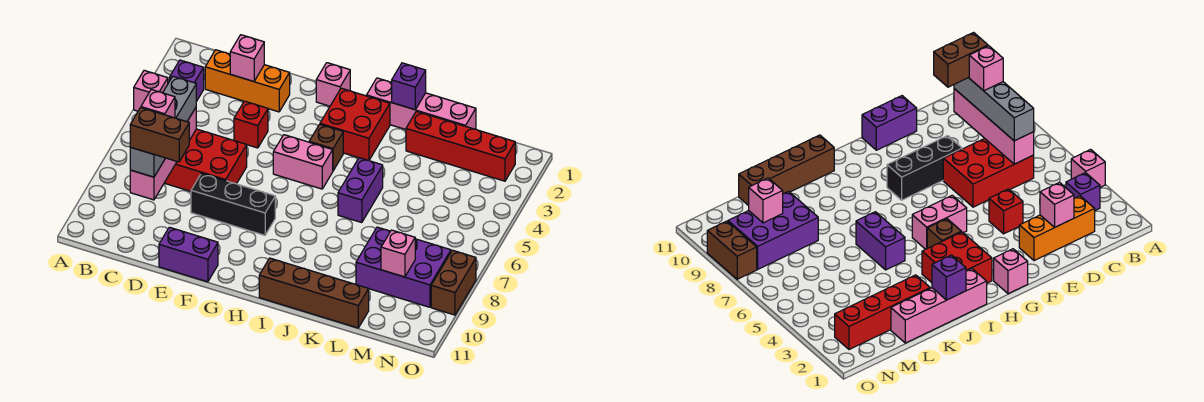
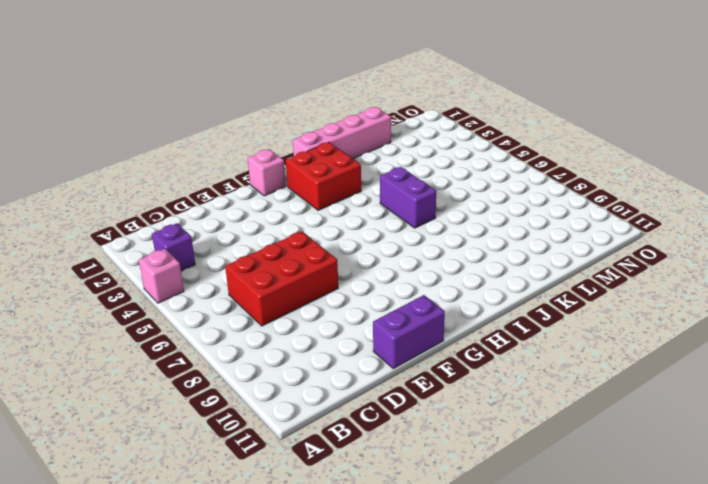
none -> orange brick C2:E2 level 1
none -> red brick E4 level 1
none -> black brick E8:G8 level 1

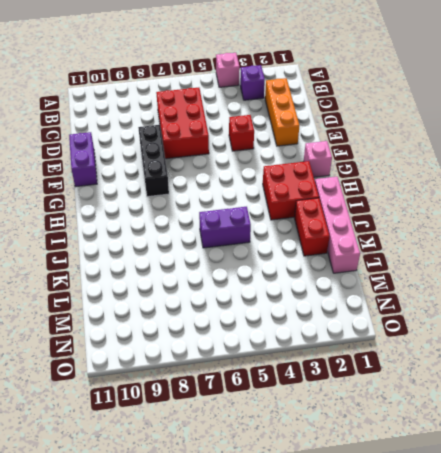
red brick J2:K2 level 1 -> red brick K2:N2 level 1
none -> pink brick G5:H5 level 1
none -> brown brick H4 level 1
none -> brown brick I11:L11 level 1

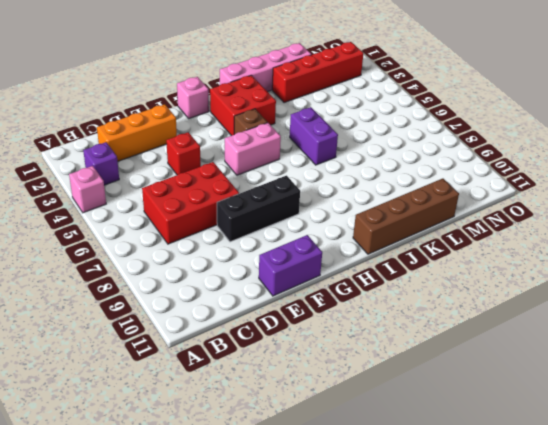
none -> purple brick L8:N9 level 1
none -> brown brick O8:O9 level 1
none -> pink brick C6:C9 level 2

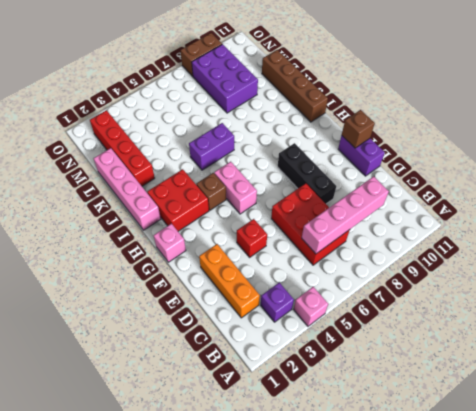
brown brick F11 level 2 -> none
none -> pink brick D2 level 2
none -> purple brick J1 level 2
none -> pink brick M9 level 2

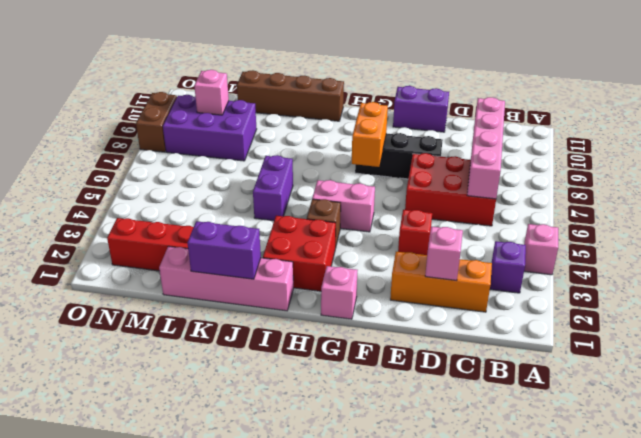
orange brick G7:G8 level 2 -> none
purple brick J1:K1 level 2 -> purple brick J1 level 2
none -> grey brick C6:C9 level 3
none -> pink brick C8 level 4
none -> brown brick C9:D9 level 4

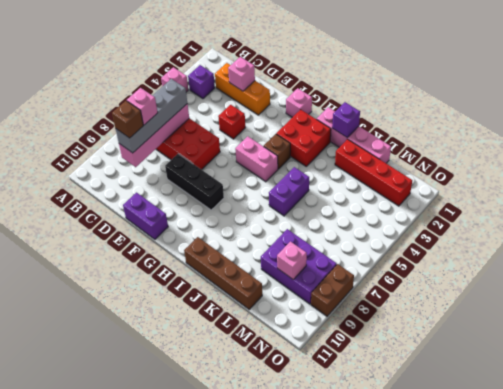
brown brick C9 level 4 -> brown brick C9:D9 level 4

